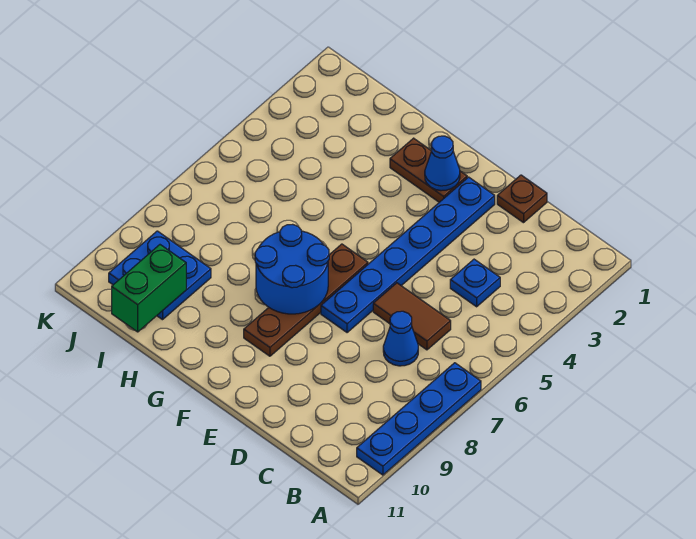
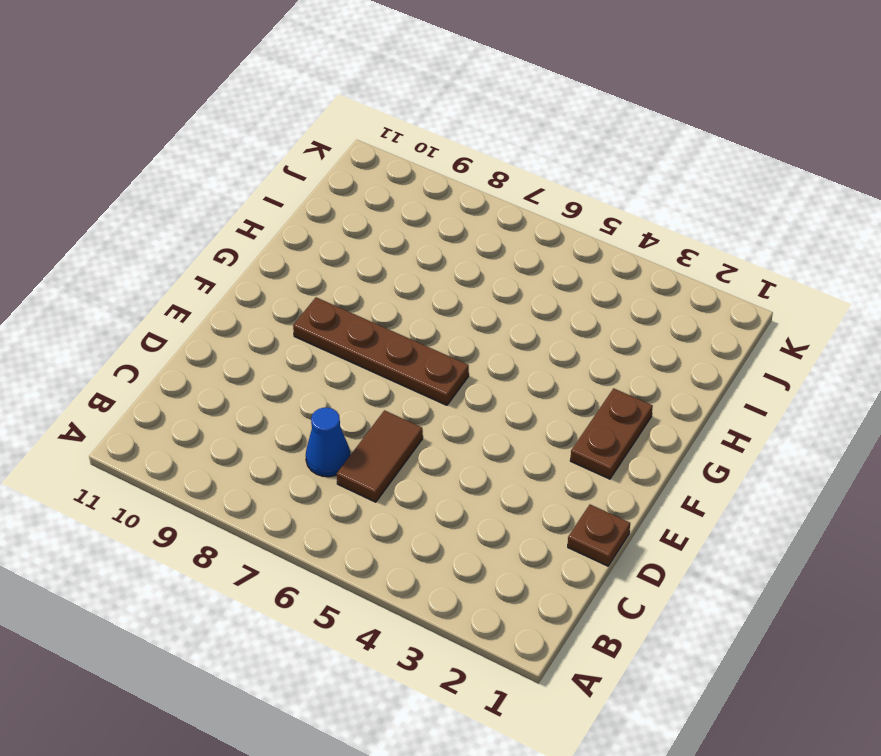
none -> blue plate A7:A10 level 1
none -> blue plate C4 level 1
none -> blue plate E2:E7 level 1

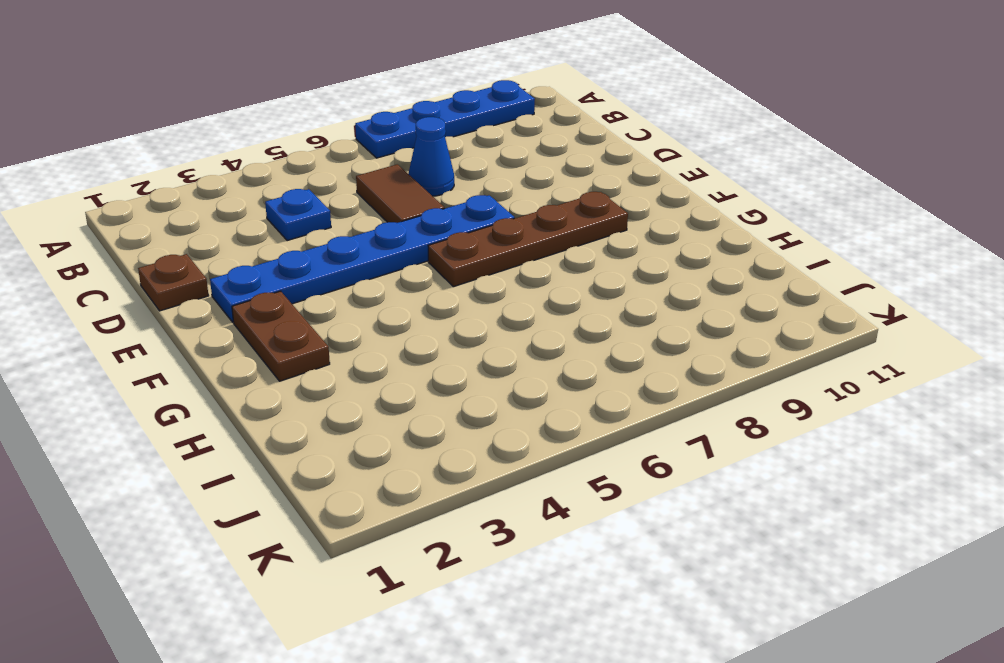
none -> blue plate I9:J10 level 1
none -> blue cone F2 level 2
none -> blue round brick F7:G8 level 2

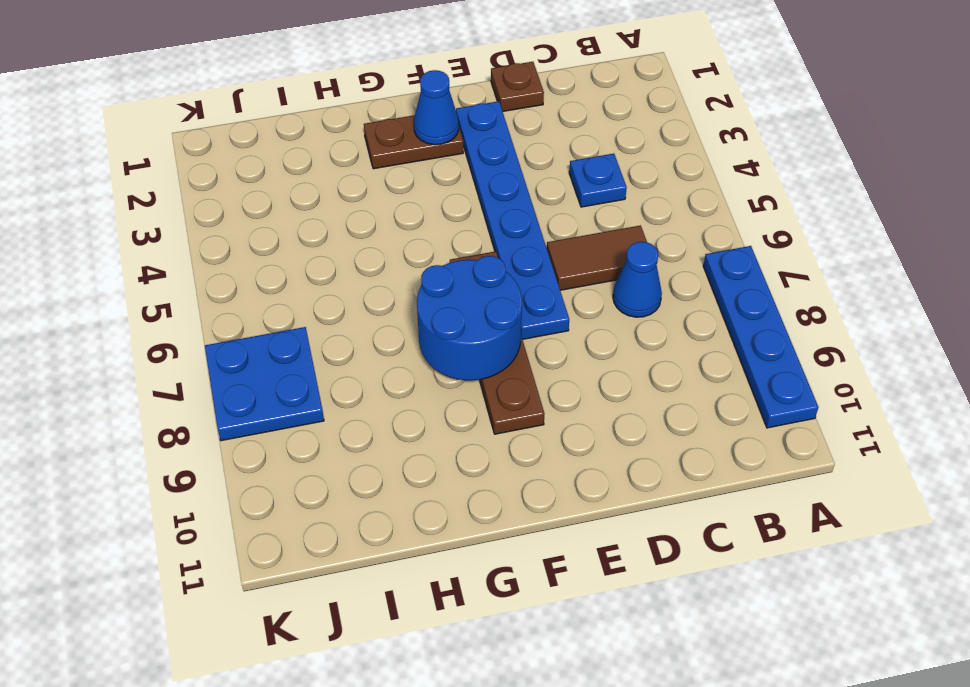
blue plate J7:K8 level 1 -> blue plate I9:J10 level 1
none -> green brick I10:I11 level 2

